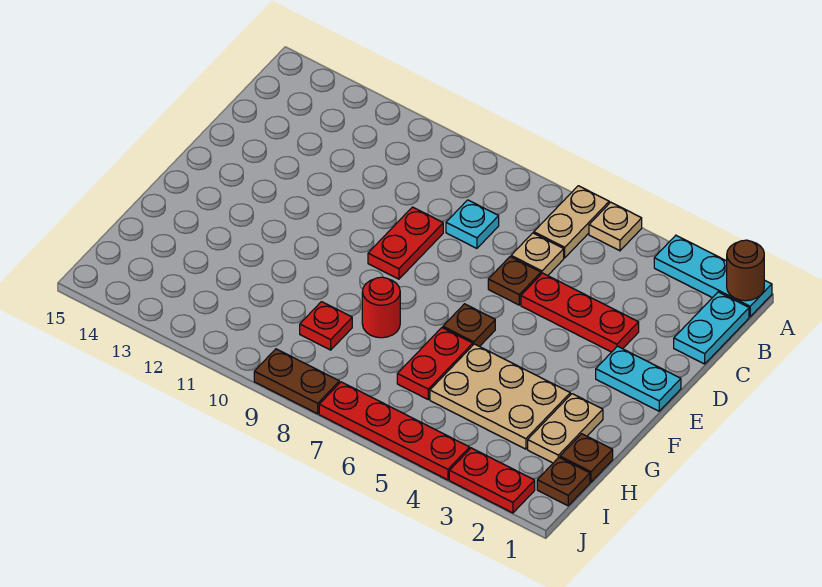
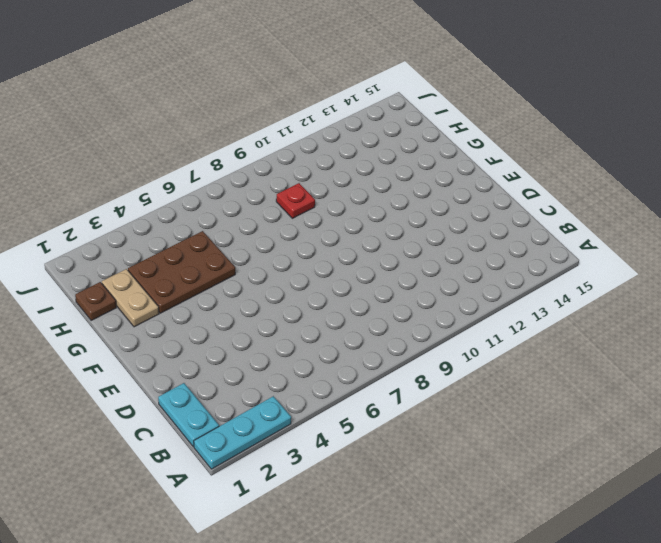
brown plate G3:H5 level 1 -> tan plate G3:H5 level 1
none -> tan plate A5 level 1
none -> tan plate A6:B6 level 1
none -> tan plate C6 level 1

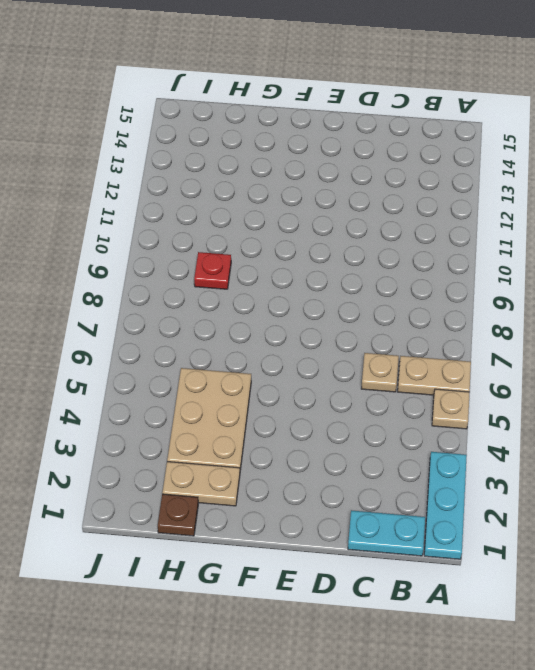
none -> cyan plate C8 level 1
none -> red plate D3:D5 level 1
none -> brown plate D6 level 1

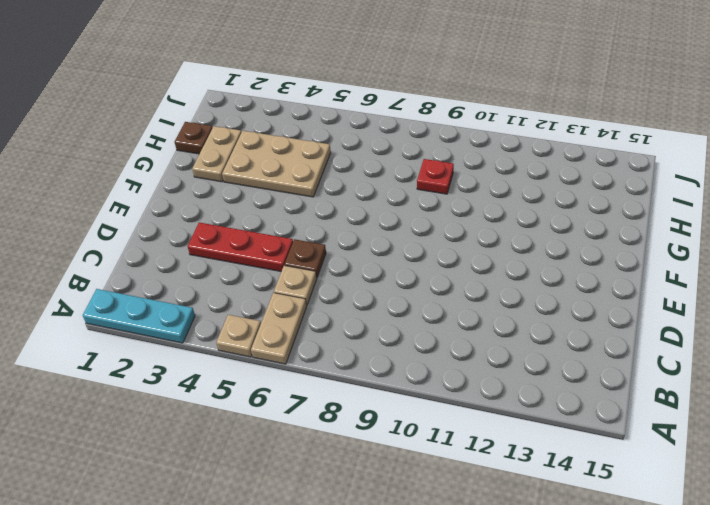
none -> cyan plate B1:C1 level 1
none -> cyan plate C8 level 1
none -> red plate D9:E9 level 1

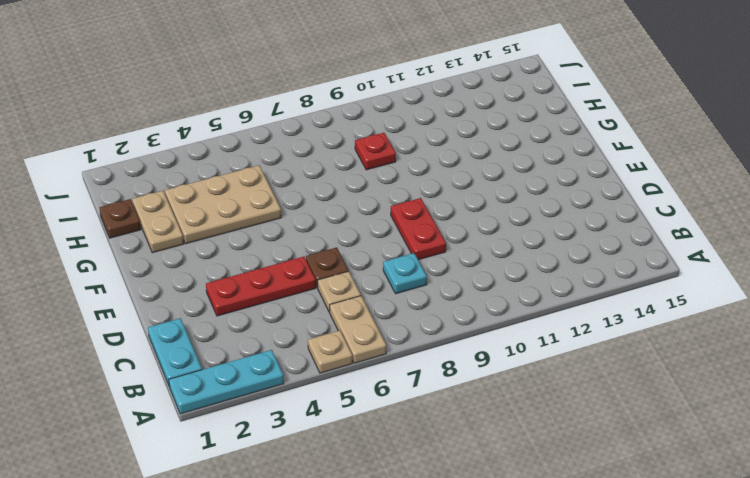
none -> cyan plate E1:E2 level 1
none -> brown plate F6 level 1
none -> red plate G6:H6 level 1

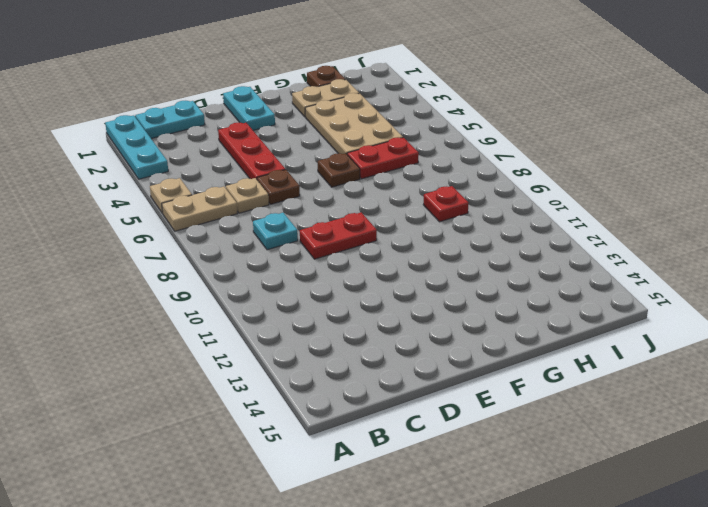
none -> red round brick G8 level 1
none -> brown plate I1 level 1
none -> red plate J2:J3 level 1

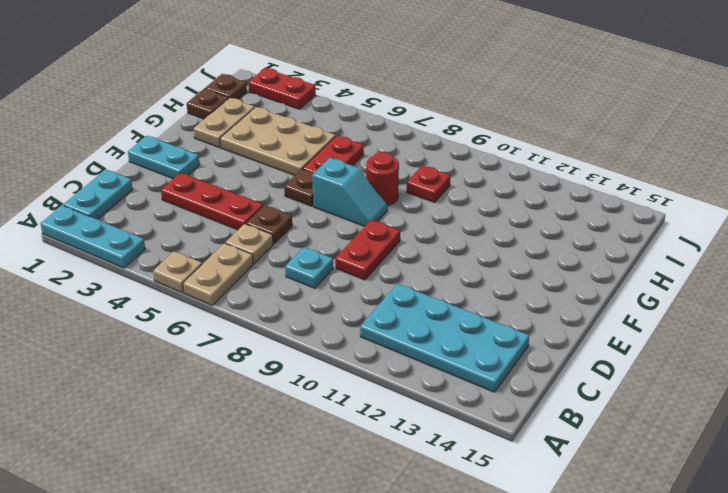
cyan plate B11:C14 level 1 -> none
cyan slope F7:F8 level 1 top 7 -> none
none -> red plate J4:J7 level 1
none -> brown plate J8:J9 level 1
none -> brown round brick A1 level 2

